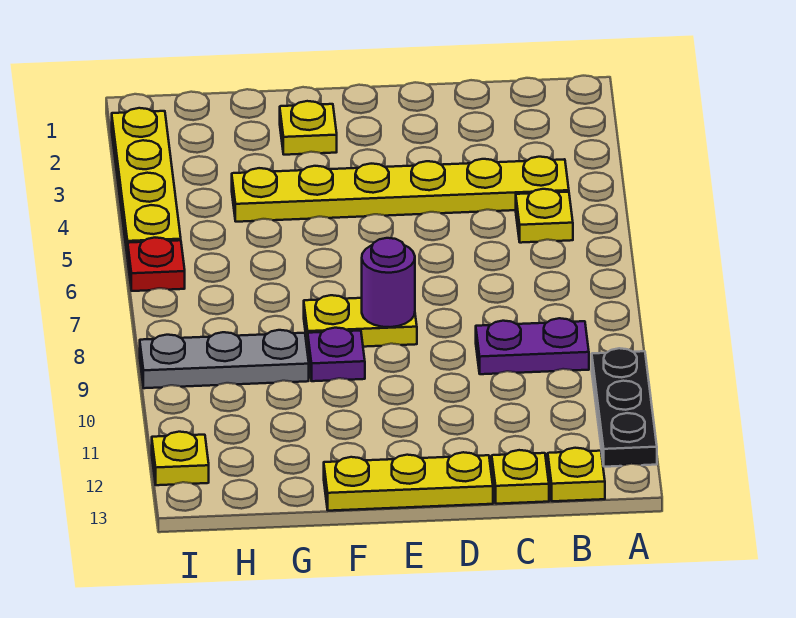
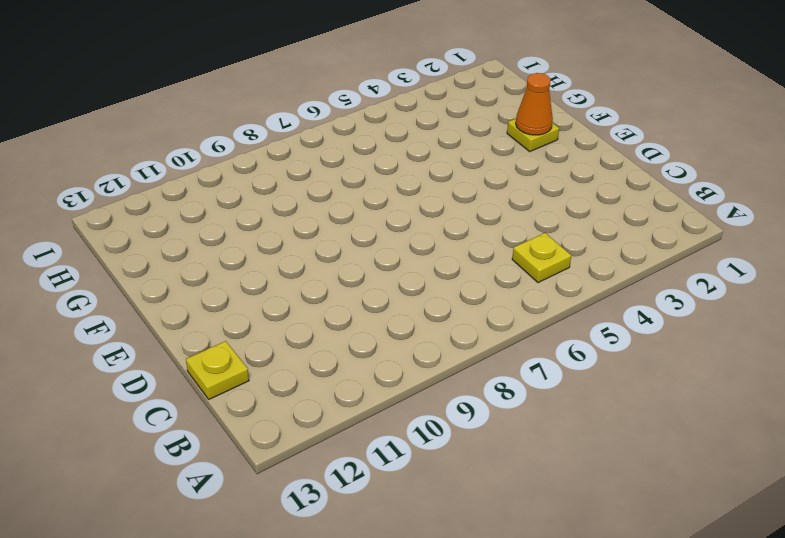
orange cone F2 level 2 -> none
none -> black plate A10:A12 level 1
none -> yellow plate B4:G4 level 1
none -> purple plate B9:C9 level 1

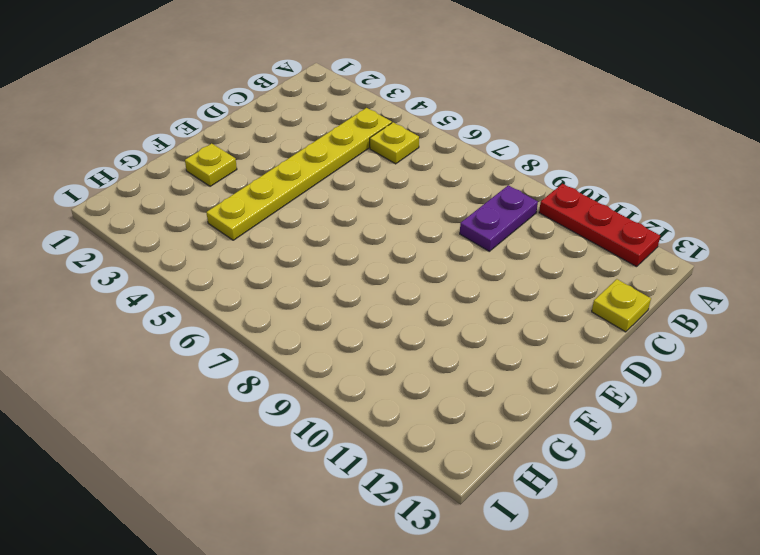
red plate A10:A12 level 1 -> black plate A10:A12 level 1
none -> yellow plate B13 level 1
none -> yellow plate D13:F13 level 1
none -> yellow plate E8:F8 level 1

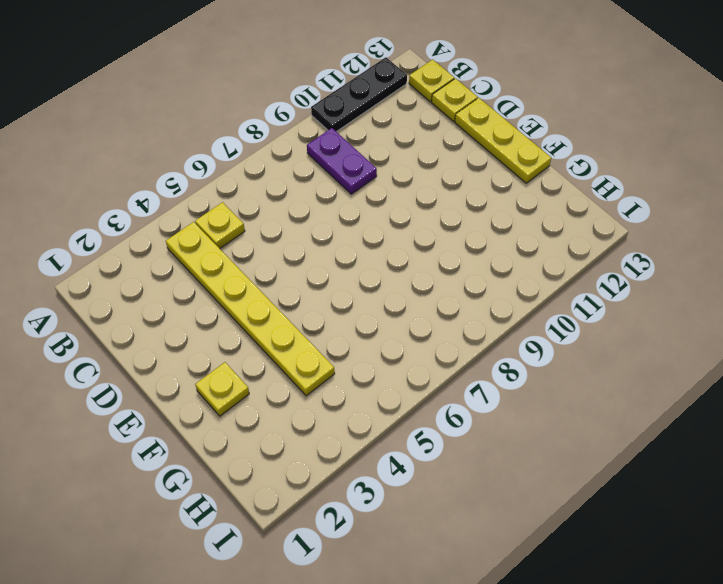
none -> yellow plate E8:F8 level 1
none -> purple plate F9 level 1
none -> grey plate G9:I9 level 1

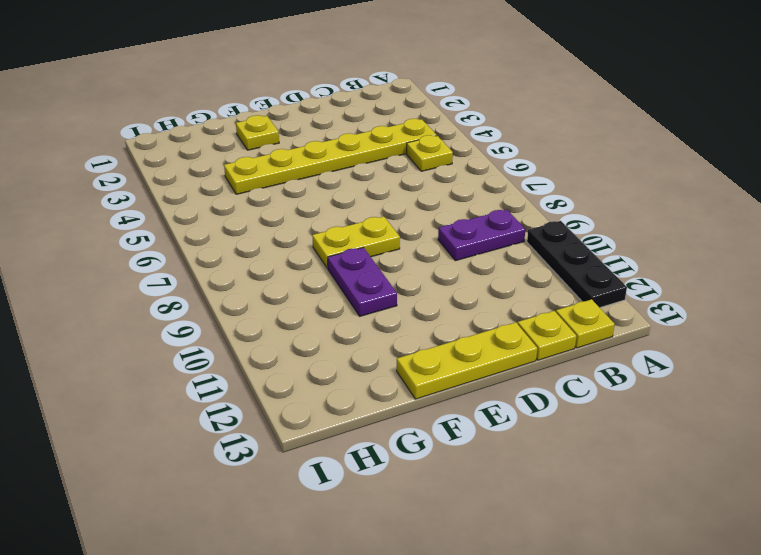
purple plate F9:F10 level 1 -> purple plate F9 level 1
none -> grey plate G9:I9 level 1
none -> yellow plate I2:I5 level 1
none -> red plate I6 level 1

